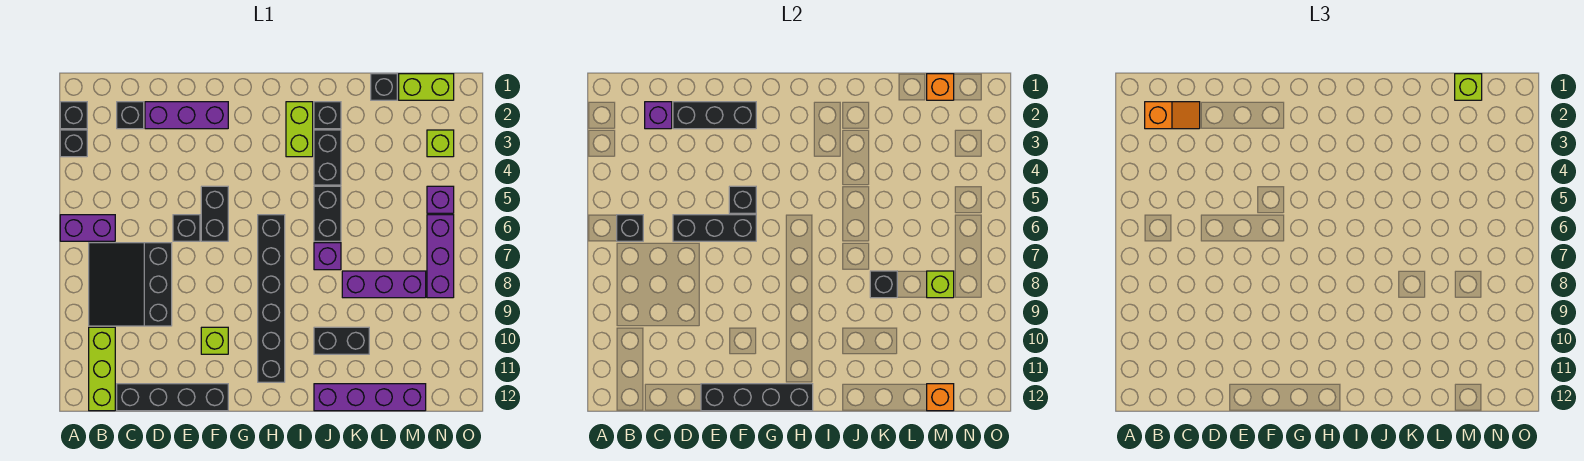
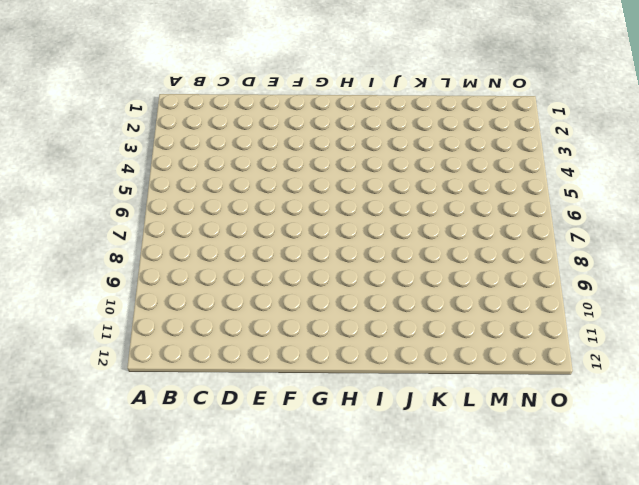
none -> black brick A2 level 1
none -> black brick A3 level 1
none -> purple brick A6:B6 level 1
none -> black slope B7:D9 level 1 top D

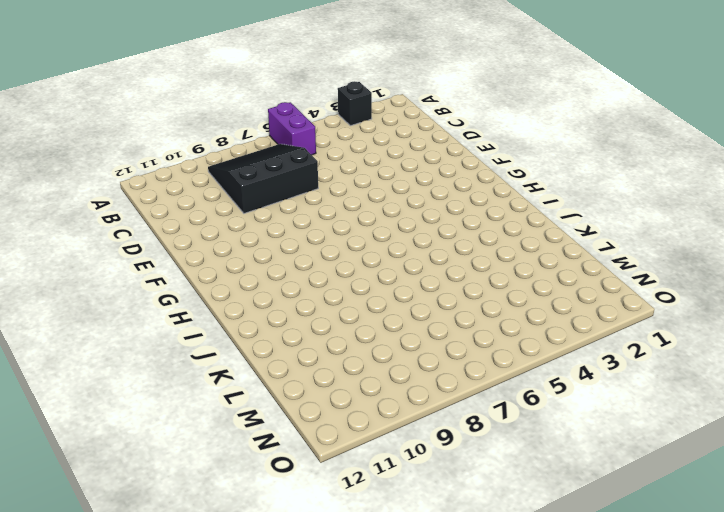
none -> black brick A2 level 1
none -> lime brick B10:B12 level 1
none -> black brick C2 level 1
none -> black brick C12:F12 level 1

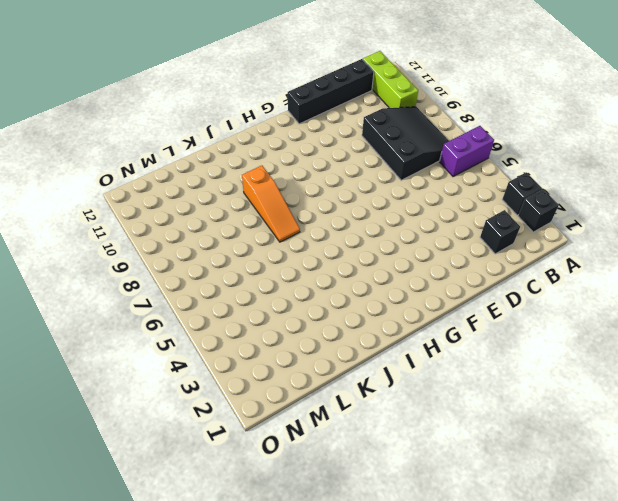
orange slope J7:J9 level 1 top 9 -> purple brick J7 level 1
none -> purple brick D2:F2 level 1
none -> black brick E6 level 1
none -> black brick F5:F6 level 1
none -> lime brick F10 level 1

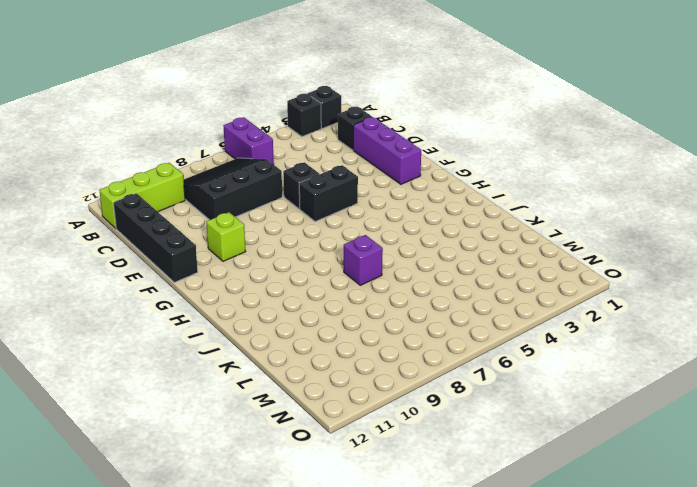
none -> black brick H6:H11 level 1
none -> lime brick I2:I3 level 1
none -> black brick J2 level 1
none -> black brick J3:J4 level 1

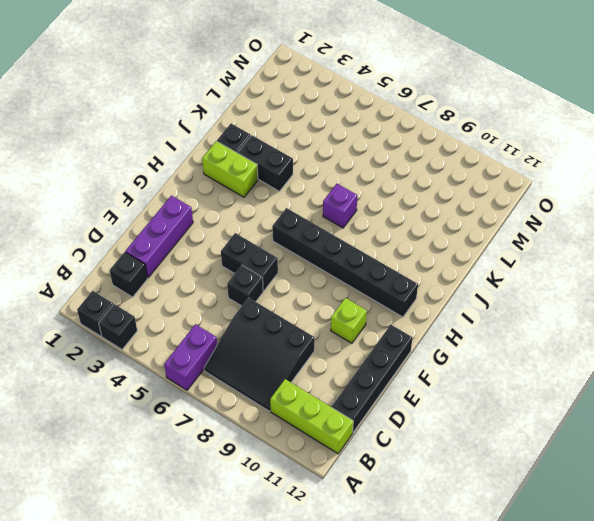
none -> black brick J5:J6 level 1
none -> black brick J10:K10 level 1
none -> purple brick J12:M12 level 1
none -> purple brick K8:M8 level 1

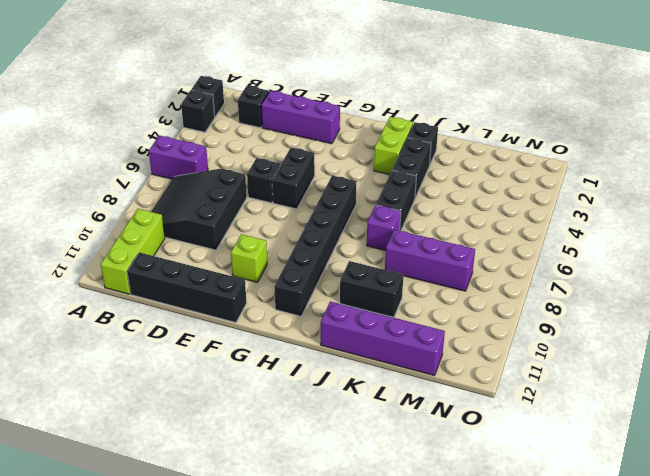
none -> black brick L1 level 1
none -> lime brick M1:N1 level 1
none -> lime brick N3 level 1
none -> purple brick N5 level 1

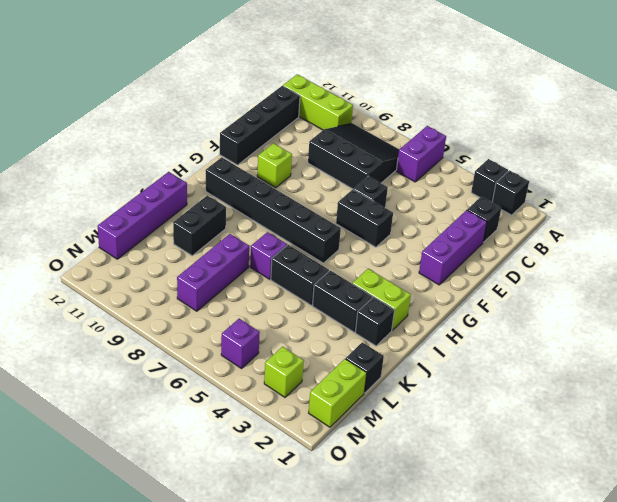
none -> purple brick N6:N8 level 1
none -> black brick B6 level 2
none -> purple brick C2 level 2
none -> black brick D2:F2 level 2

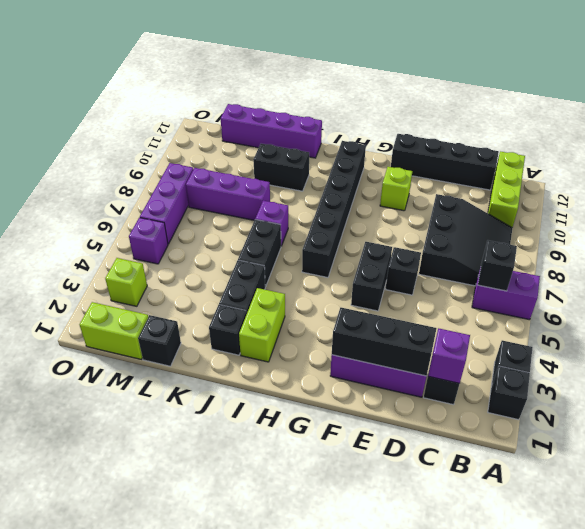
none -> black brick D6:F6 level 2
none -> black brick E12:H12 level 2
none -> black brick F5 level 2
none -> black brick K8 level 2

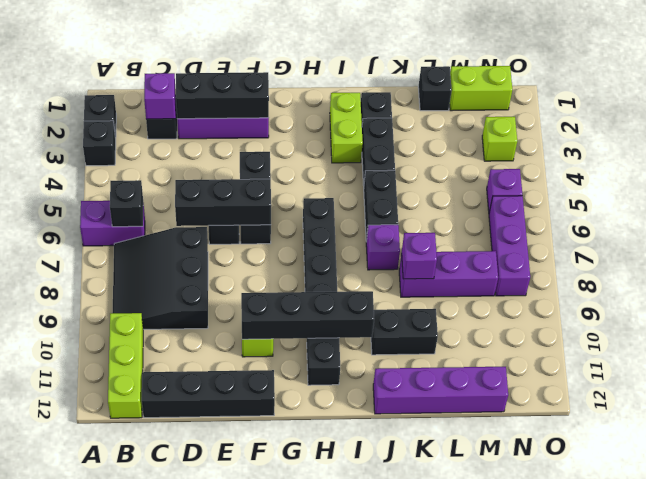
black brick F10:I10 level 2 -> black brick E12:H12 level 2
purple brick K8 level 2 -> black brick K8 level 2
none -> orange brick M1 level 2
none -> lime brick M8 level 2
none -> orange brick M12 level 2
none -> orange slope B2:C2 level 3 top B

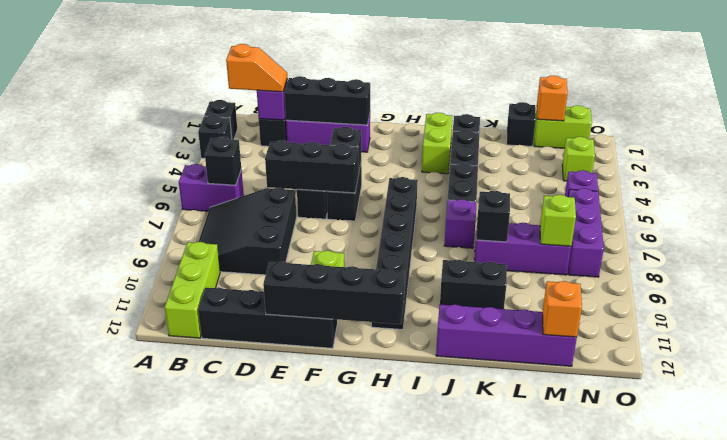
none -> lime brick M1 level 3

